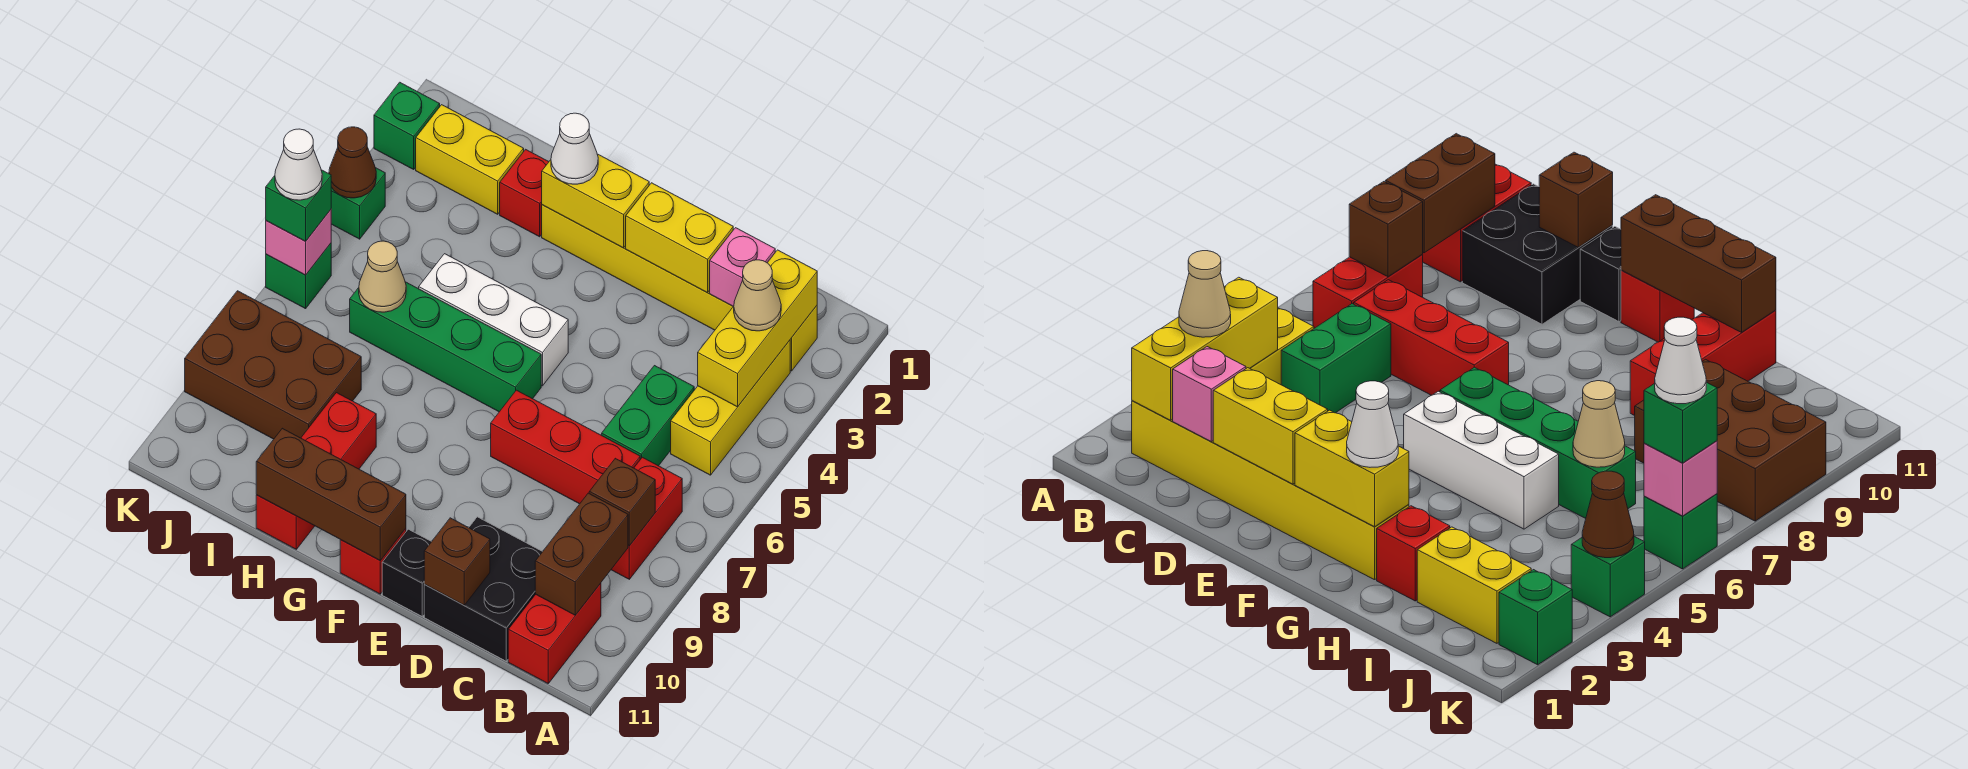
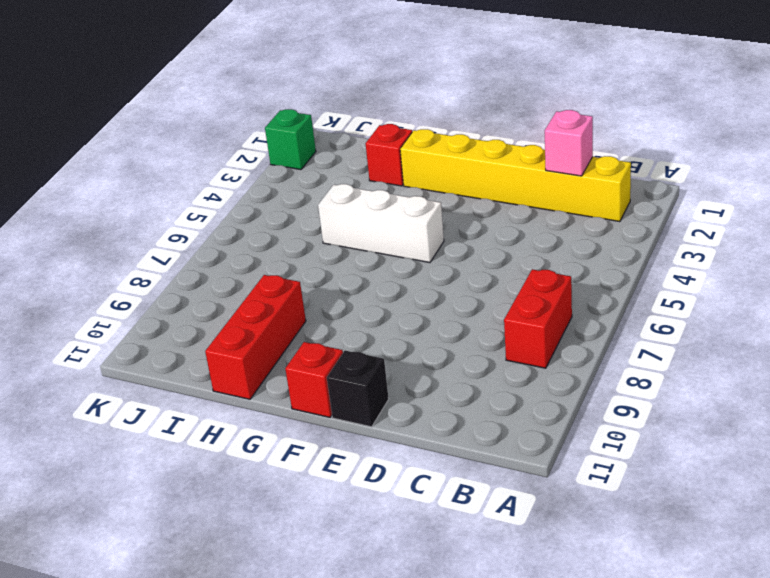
none -> yellow brick B3:B5 level 1
none -> red brick B10:B11 level 1
none -> green brick C5:C6 level 1
none -> red brick C7:E7 level 1

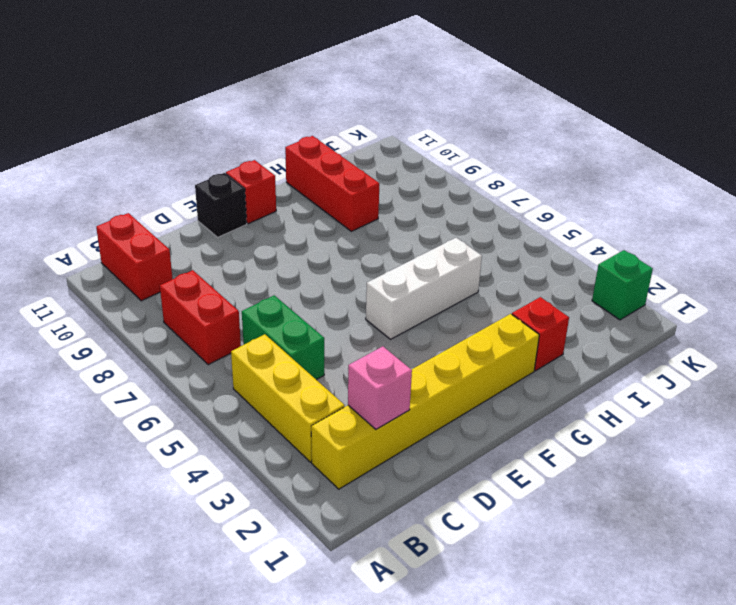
none -> red brick C7:E7 level 1
none -> black brick C10:D11 level 1
none -> green brick F6:I6 level 1
none -> yellow brick I2:J2 level 1

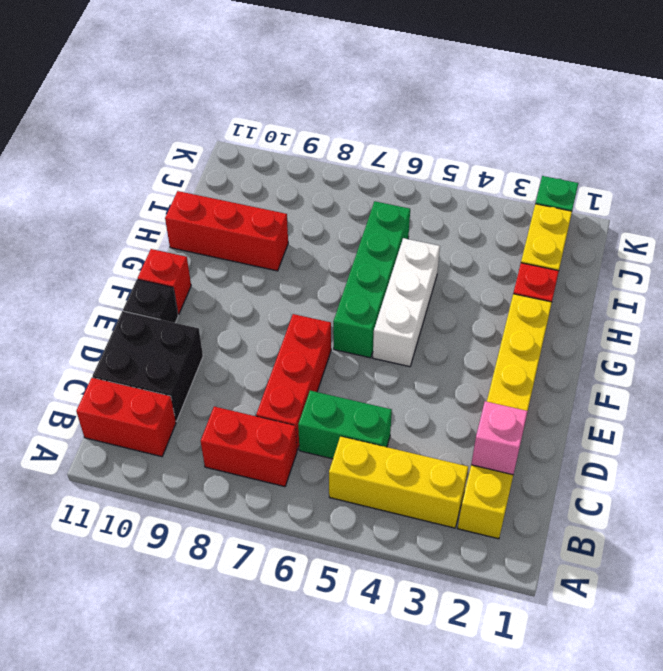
none -> brown brick I8:K9 level 1
none -> green brick K4 level 1
none -> green brick K6 level 1
none -> yellow brick B2:B4 level 2

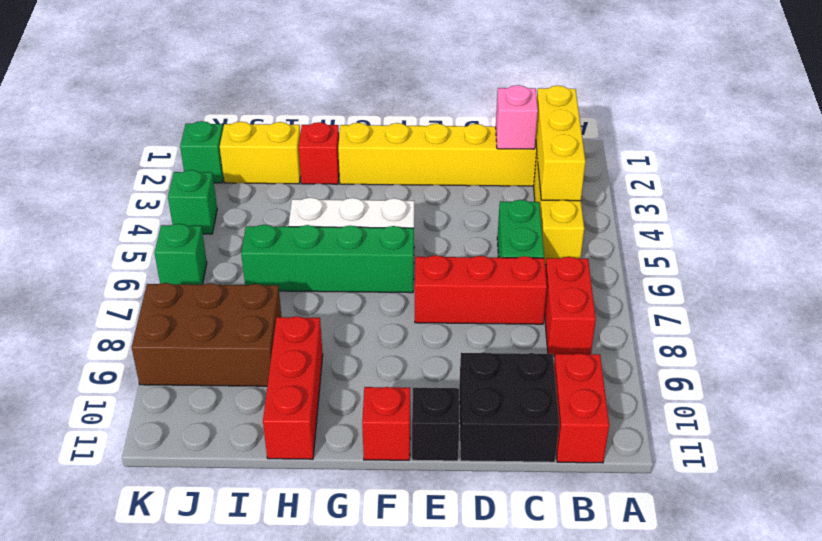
none -> brown brick B8 level 2
none -> brown brick B9:B10 level 2
none -> yellow brick D2:E2 level 2
none -> brown brick D11 level 2

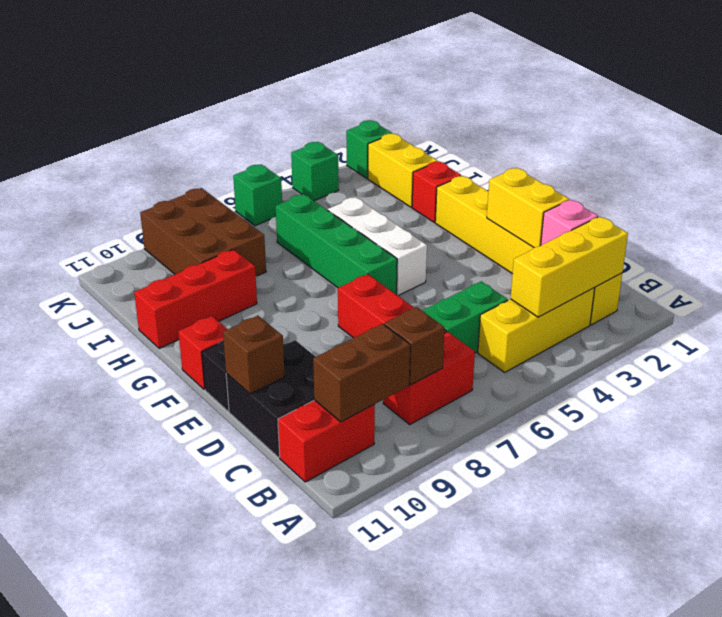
none -> yellow brick F2:G2 level 2
none -> brown brick F11:H11 level 2
none -> tan cone I6 level 2
none -> brown cone K4 level 2

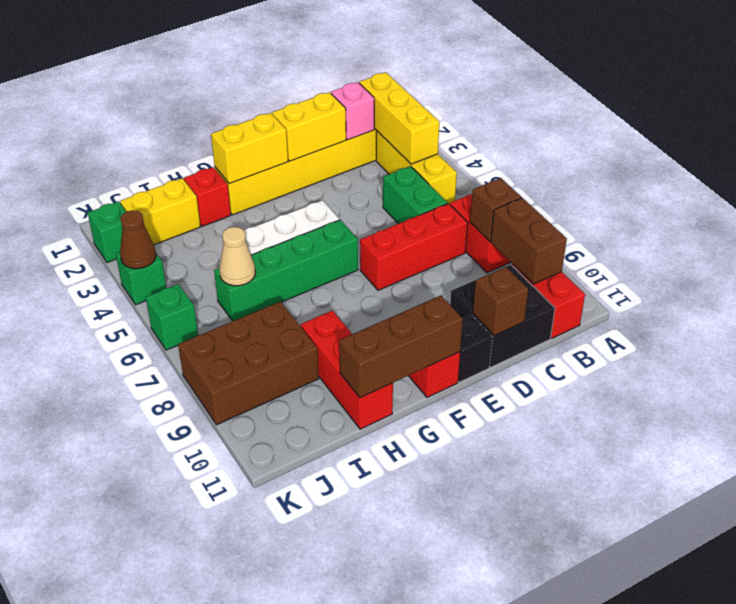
none -> pink brick K6 level 2
none -> tan cone B3 level 3
none -> white cone G2 level 3
none -> green brick K6 level 3

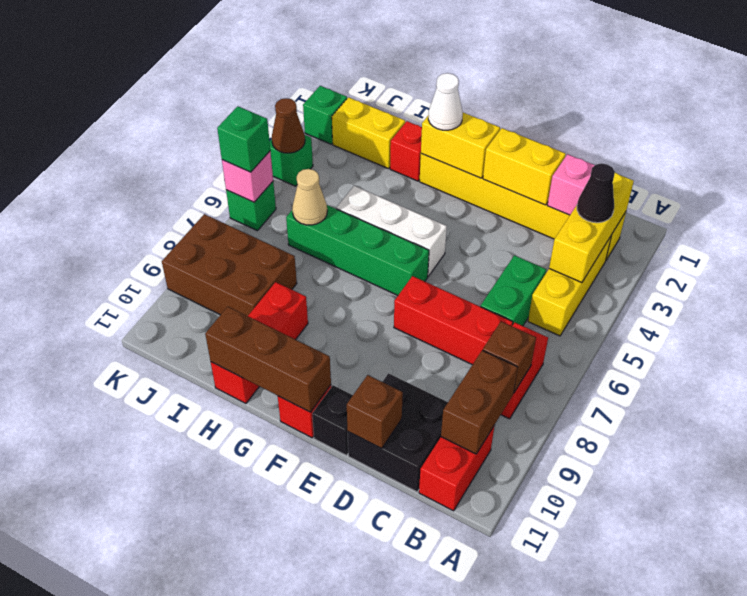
black cone B3 level 3 -> tan cone B3 level 3
none -> white cone K6 level 4

